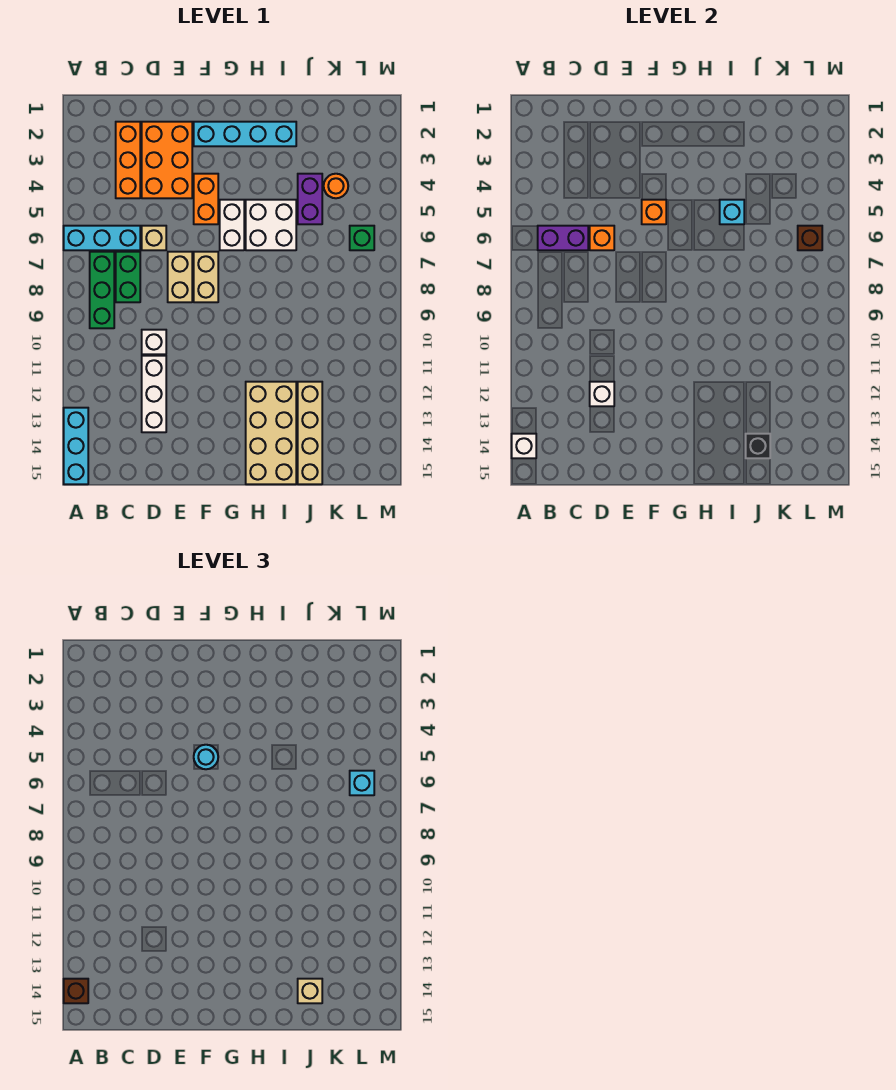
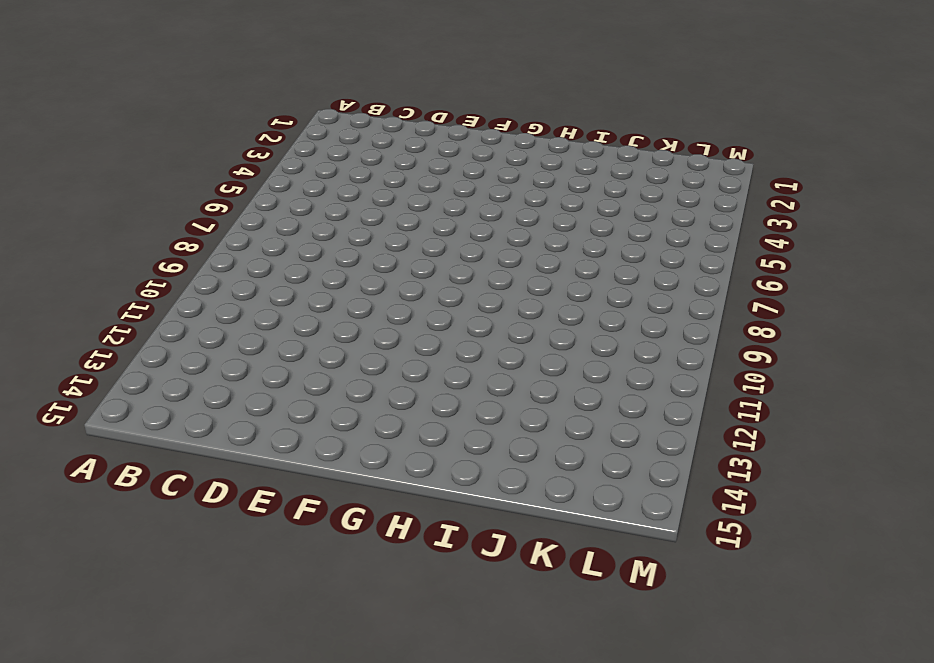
none -> cyan brick A6:C6 level 1
none -> cyan brick A13:A15 level 1
none -> green brick B7:B9 level 1
none -> orange brick C2:C4 level 1

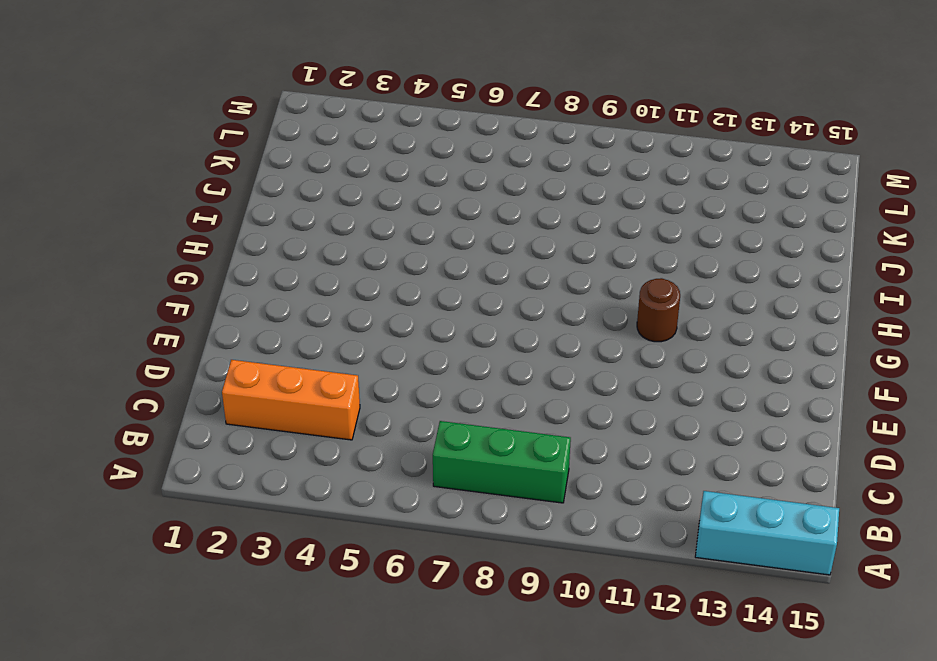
brown round brick G11 level 1 -> none
none -> cyan brick A6:C6 level 1
none -> green brick C7:C8 level 1
none -> orange brick D2:E4 level 1
none -> tan brick D6 level 1

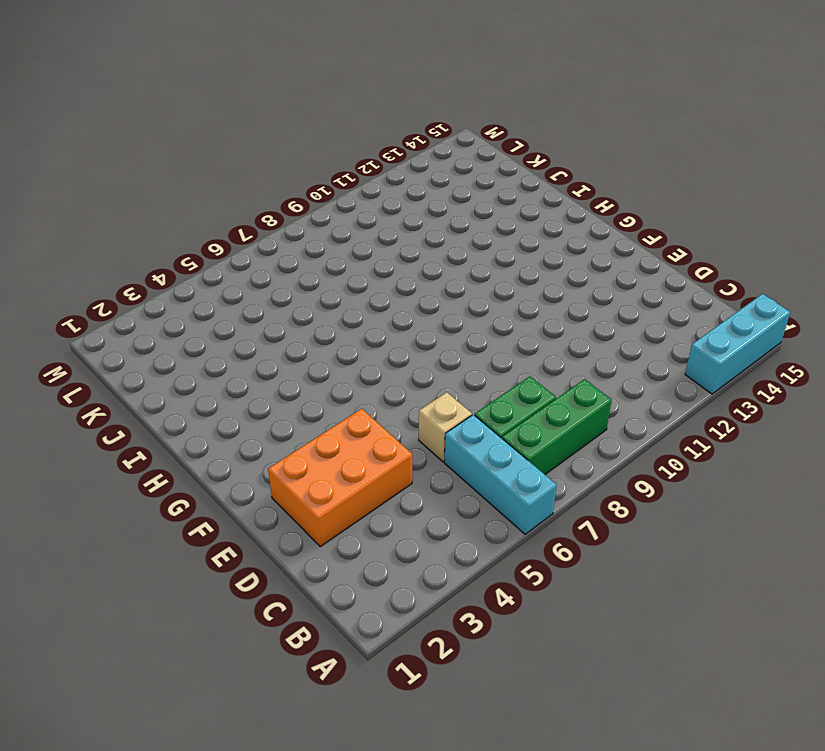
none -> orange brick C2:C4 level 1
none -> white brick D10 level 1
none -> white brick D11:D13 level 1
none -> tan brick E7:E8 level 1

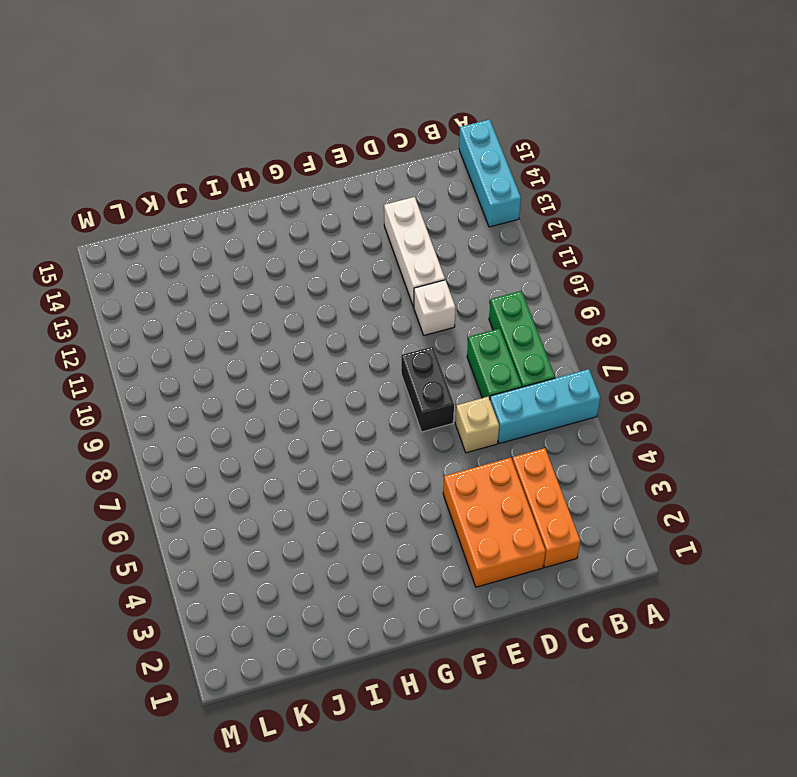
black brick E7:E8 level 1 -> tan brick E7:E8 level 1
none -> cyan brick F2:I2 level 1
none -> orange brick F4:F5 level 1
none -> tan brick F7:F8 level 1
none -> white brick G5:G6 level 1

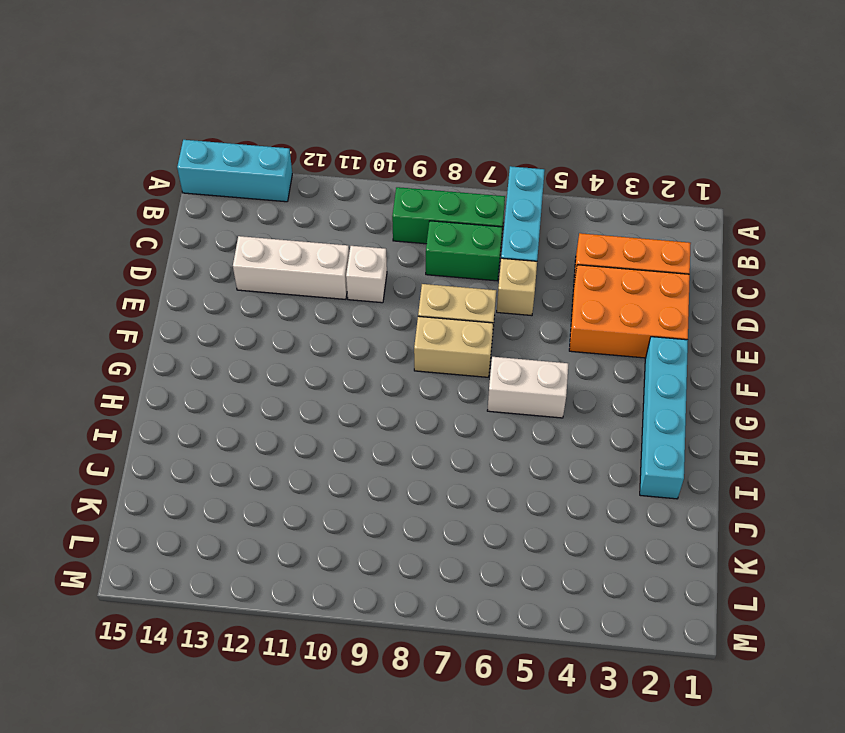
none -> orange brick F4:F5 level 1
none -> white brick H5:I6 level 1
none -> tan brick H12:I15 level 1
none -> purple brick J4:J5 level 1

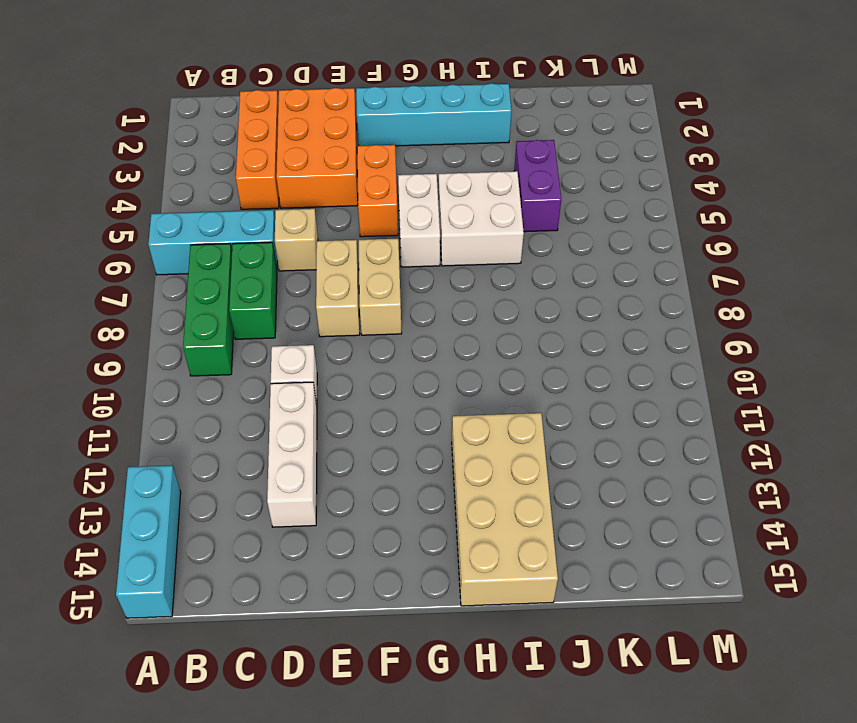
none -> tan brick J12:J15 level 1
none -> orange round brick K4 level 1
none -> green brick L6 level 1
none -> white brick A14 level 2

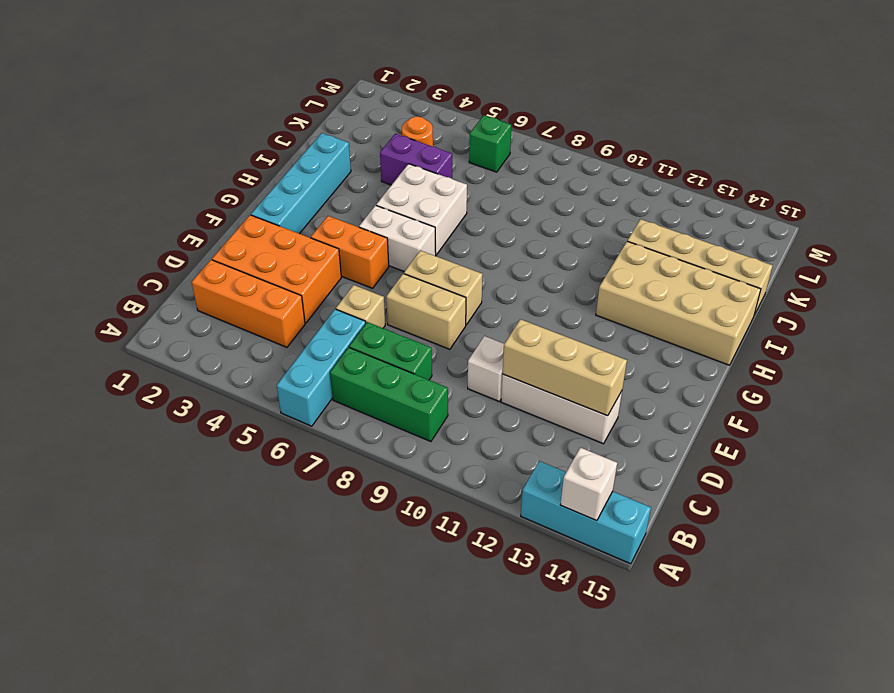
tan brick D11:D13 level 2 -> white brick D12 level 2
none -> purple brick B6:C6 level 2
none -> orange brick D6 level 2
none -> orange brick F5 level 2
none -> cyan brick I5 level 2

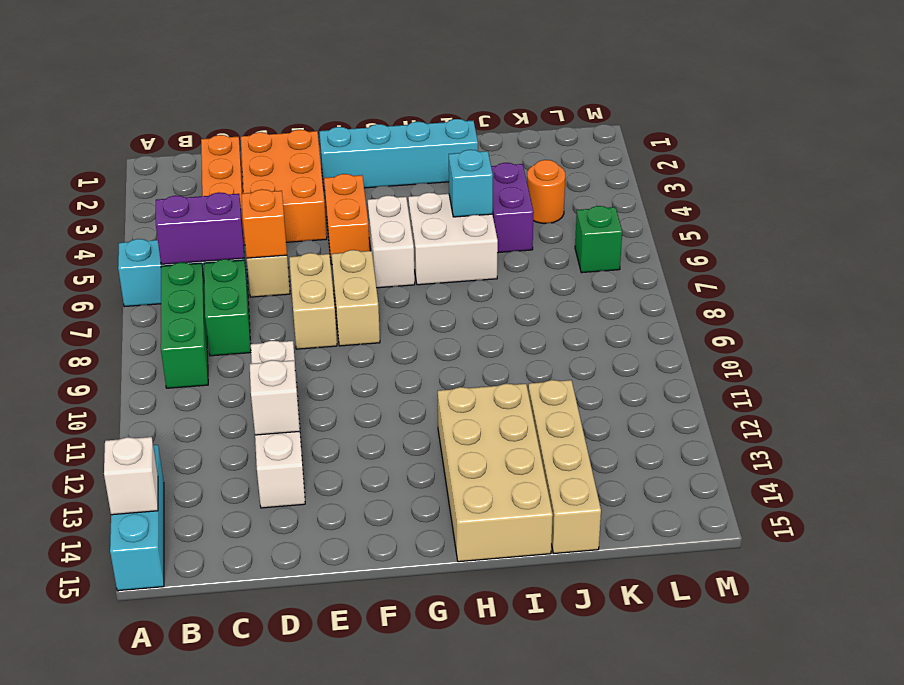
none -> orange brick F5 level 2
none -> black brick J14 level 2
none -> brown brick L6 level 2
none -> brown brick A14 level 3

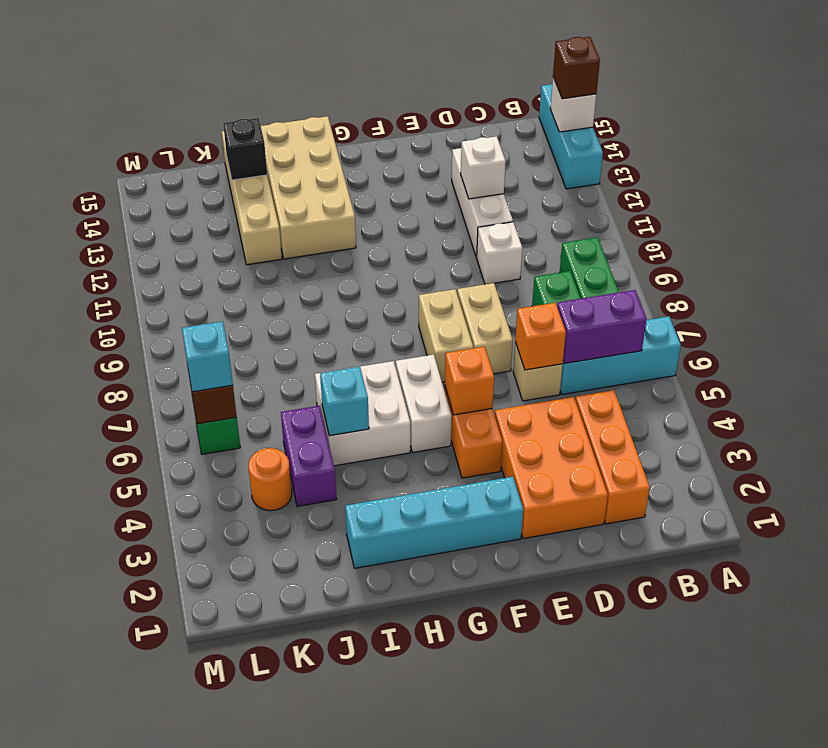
none -> cyan round brick F5 level 3
none -> tan brick J14 level 3

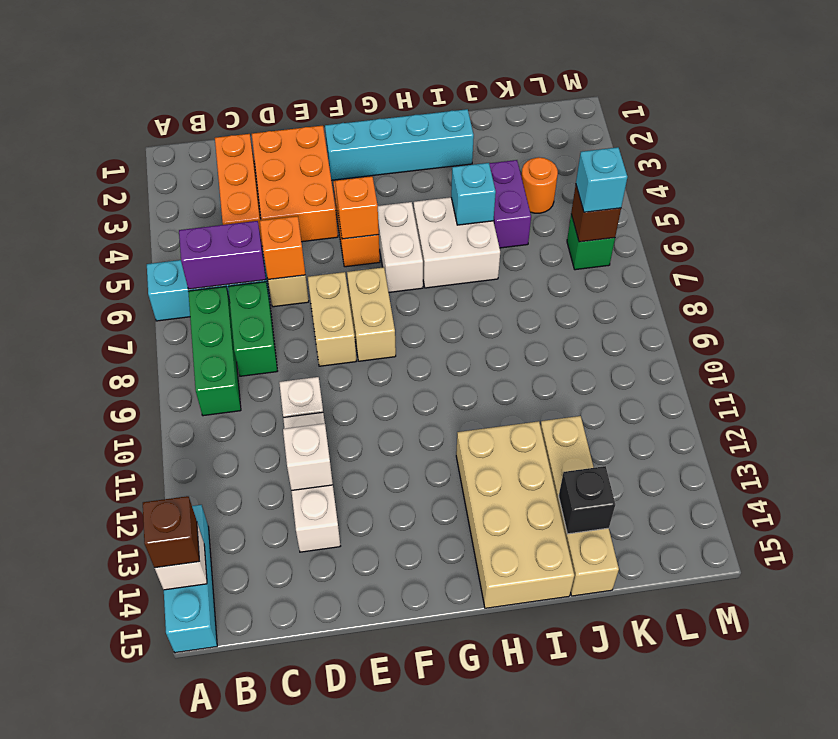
none -> cyan round brick F5 level 3
none -> tan brick J14 level 3

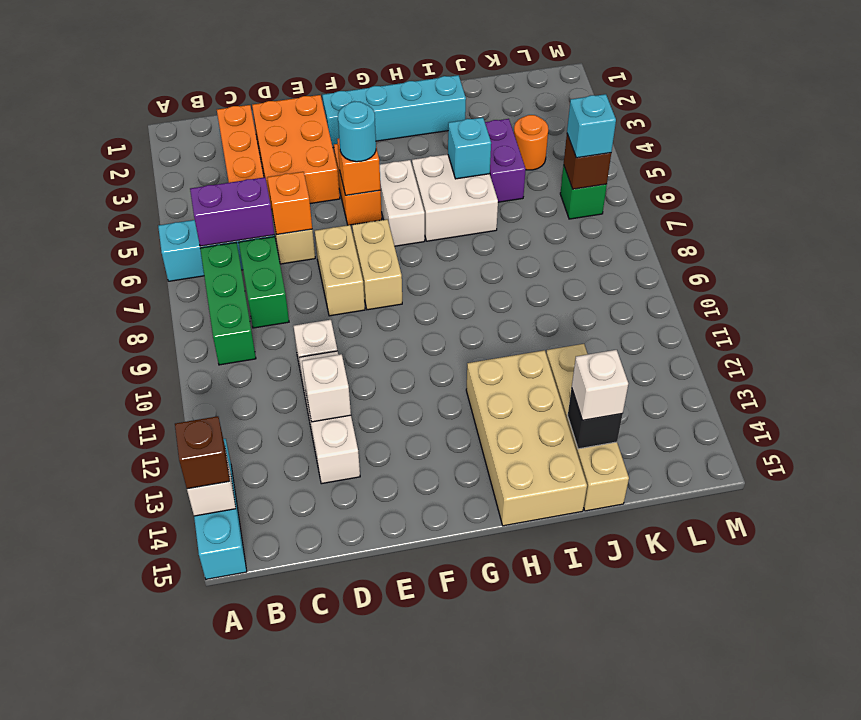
white brick J14 level 3 -> tan brick J14 level 3

